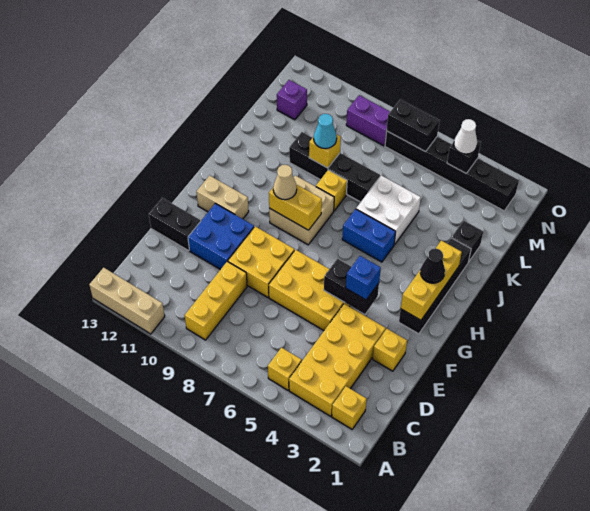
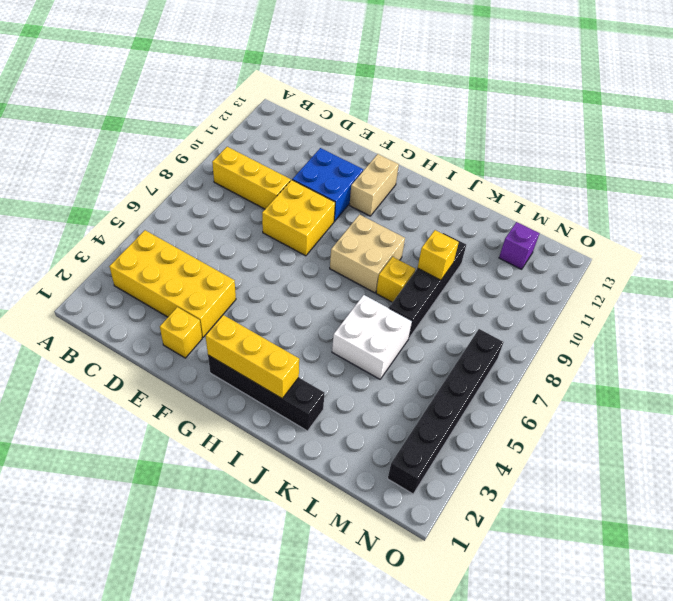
none -> tan brick A11:A13 level 1
none -> yellow brick B2 level 1
none -> yellow brick B5 level 1
none -> yellow brick E5:F7 level 1

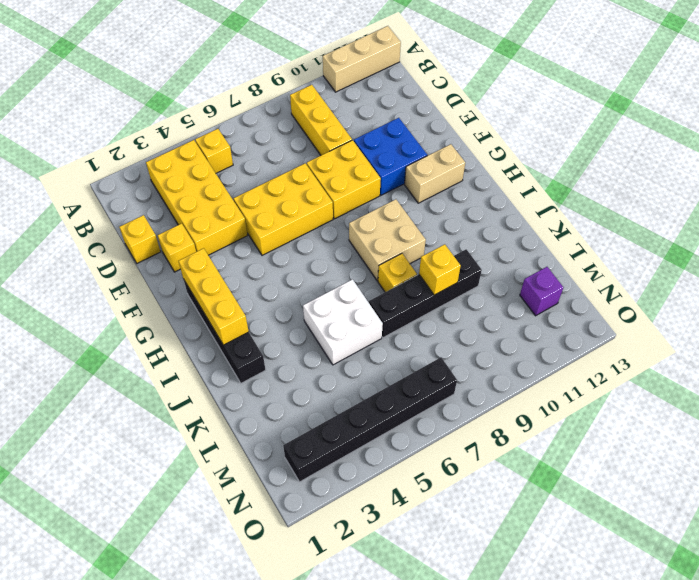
yellow brick D1 level 1 -> yellow brick B2 level 1
none -> black brick E12:E13 level 1
none -> blue brick I5:I6 level 1
none -> black brick K2 level 1
none -> purple brick N8:N9 level 1

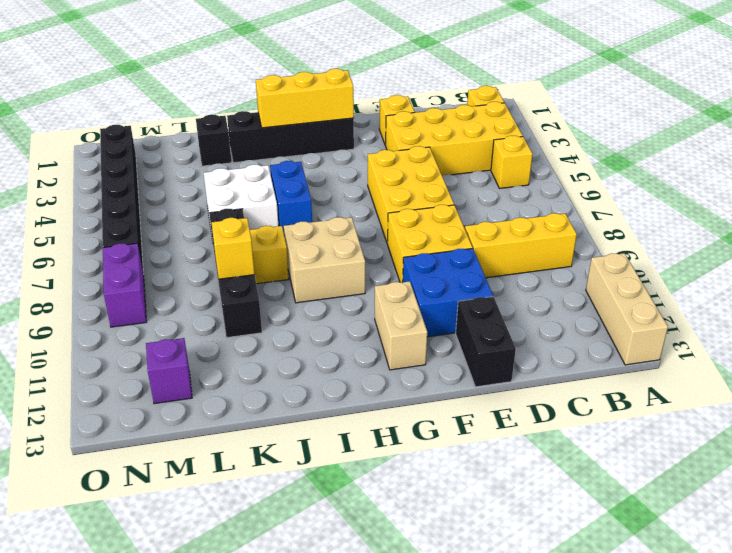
none -> black brick F4:F5 level 2
none -> yellow brick H8:H9 level 2
none -> black brick N4 level 2
none -> black brick N6:N7 level 2

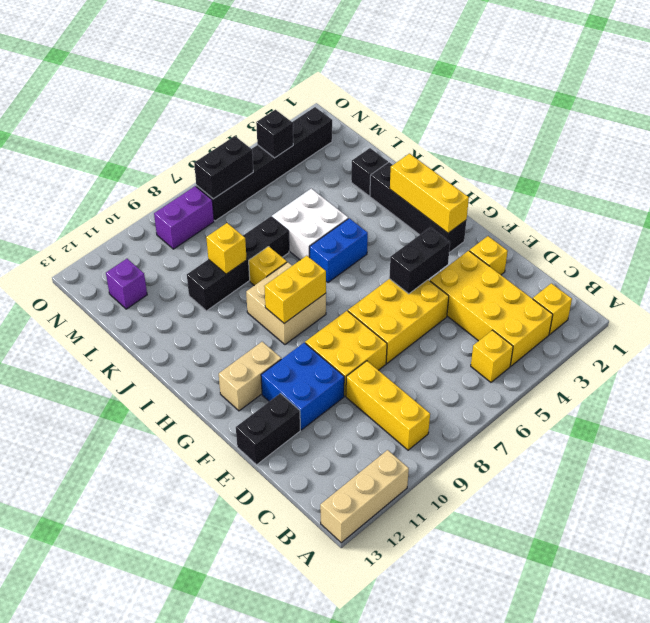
none -> blue brick F4 level 3
none -> black cone H2 level 3
none -> tan cone H9 level 3
none -> cyan cone K9 level 3

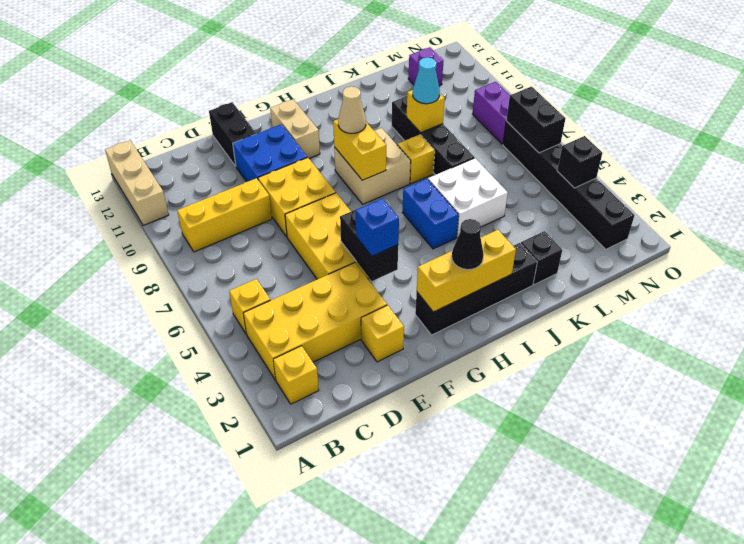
none -> white cone N4 level 3

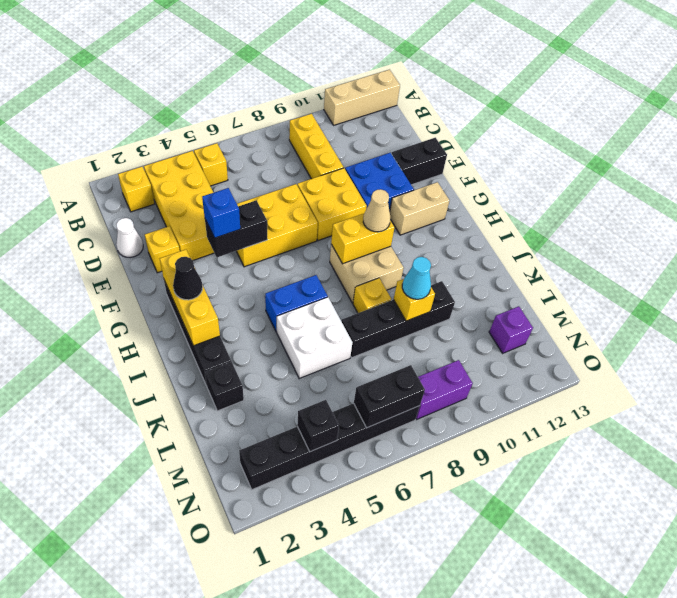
white cone D1 level 1 -> white cone N4 level 3

